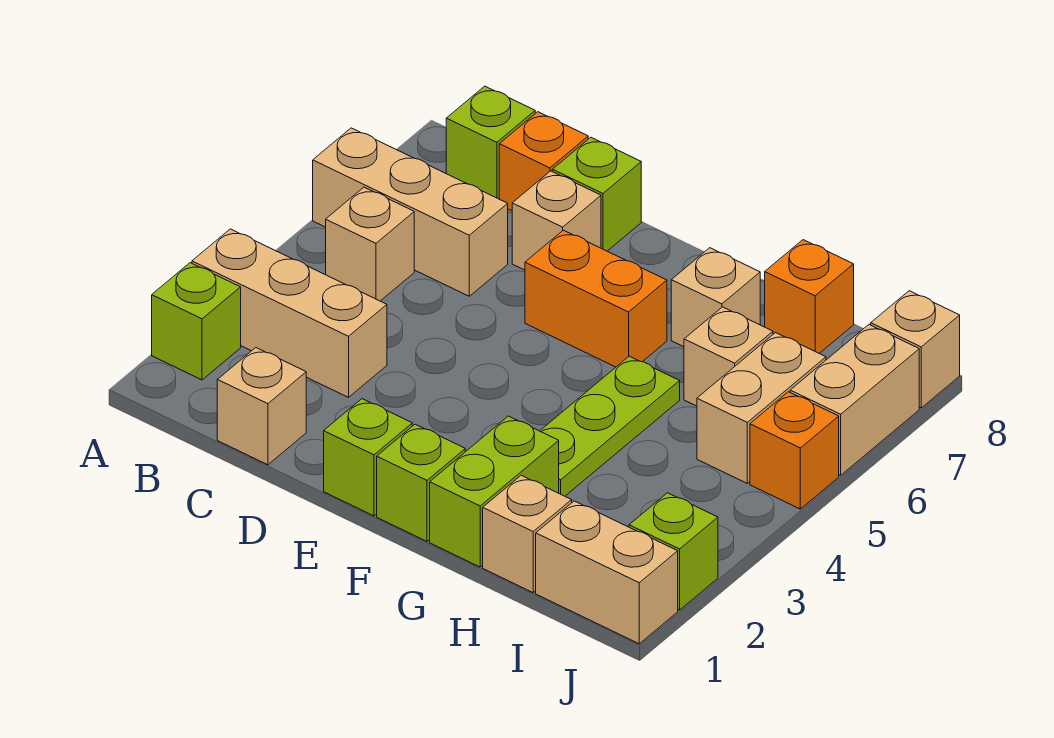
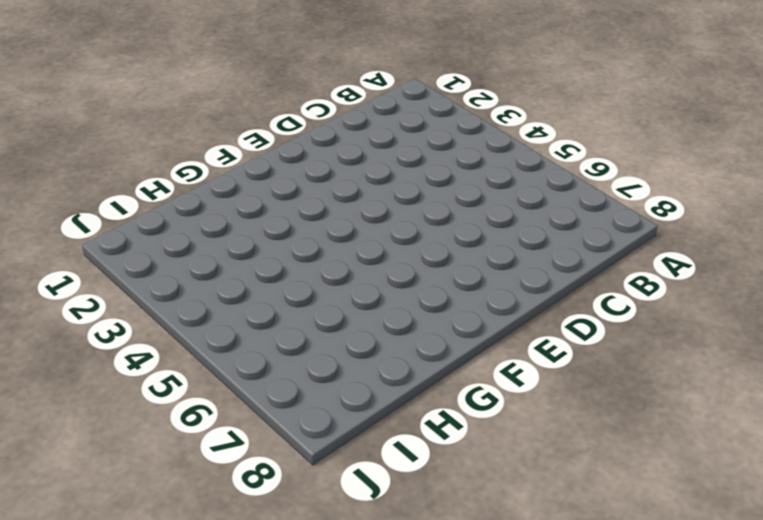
none -> lime brick A2 level 1
none -> tan brick A3:C3 level 1
none -> tan brick A6:C6 level 1

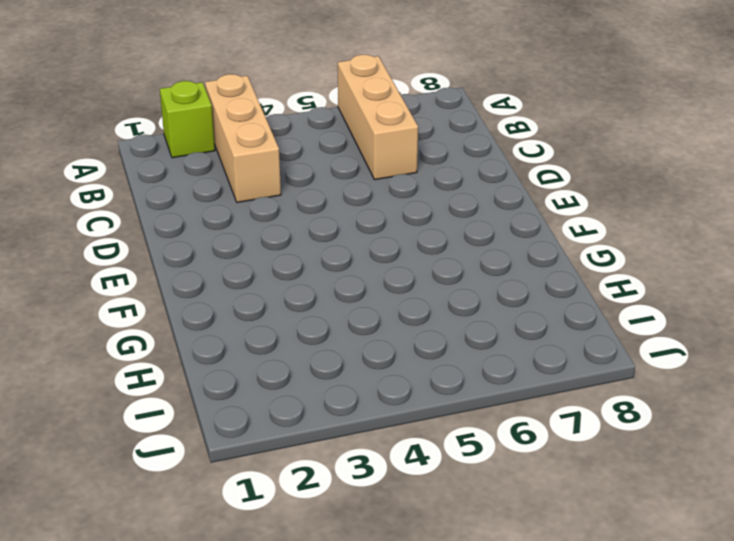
none -> tan brick B5 level 1
none -> lime brick B8 level 1
none -> tan brick C1 level 1

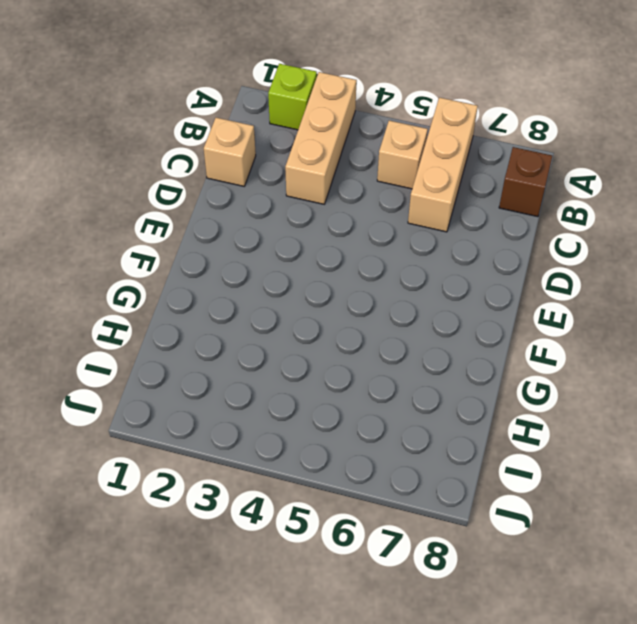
brown brick B8 level 1 -> lime brick B8 level 1
none -> orange brick C8 level 1
none -> tan brick D7 level 1
none -> lime brick D8 level 1

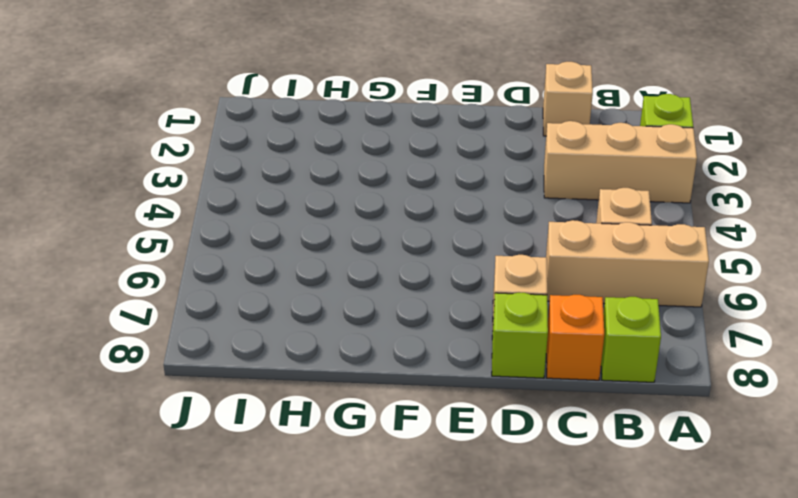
none -> lime brick E1 level 1
none -> orange brick E6:F6 level 1
none -> lime brick F1 level 1

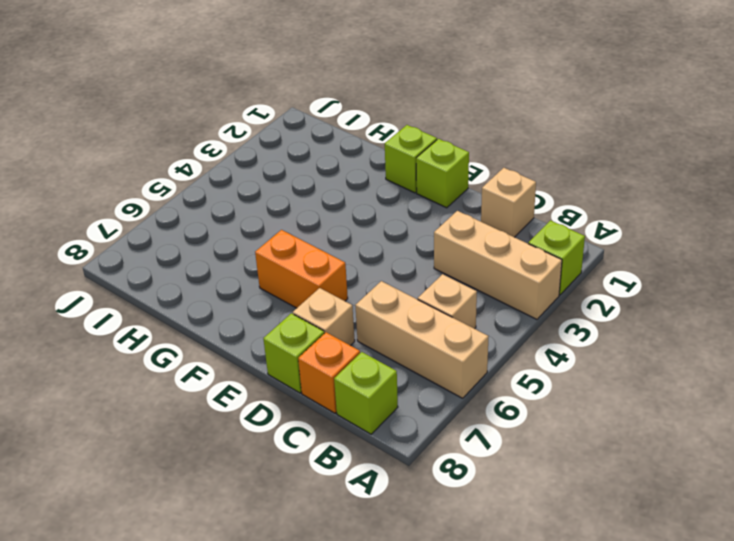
none -> lime brick G1:G2 level 1
none -> lime plate G3:G5 level 1
none -> tan brick G7 level 1

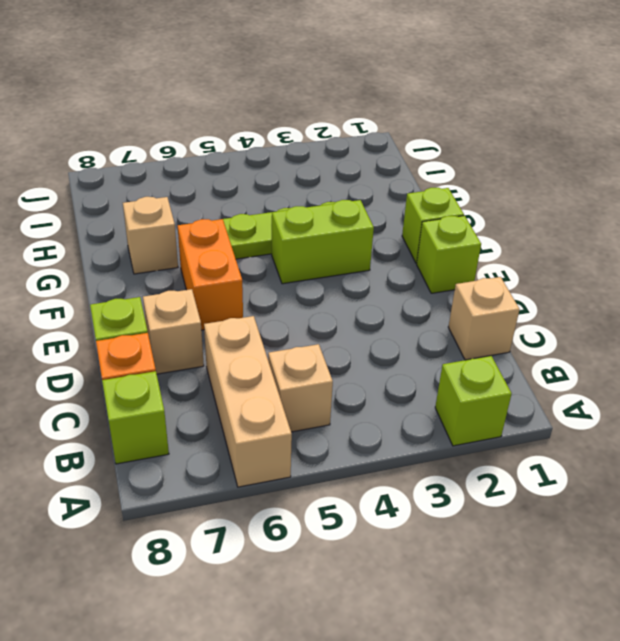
lime brick F3:F4 level 1 -> lime brick G1:G2 level 1
none -> tan brick A3:C3 level 1
none -> tan brick H1 level 1
none -> tan brick H6 level 1

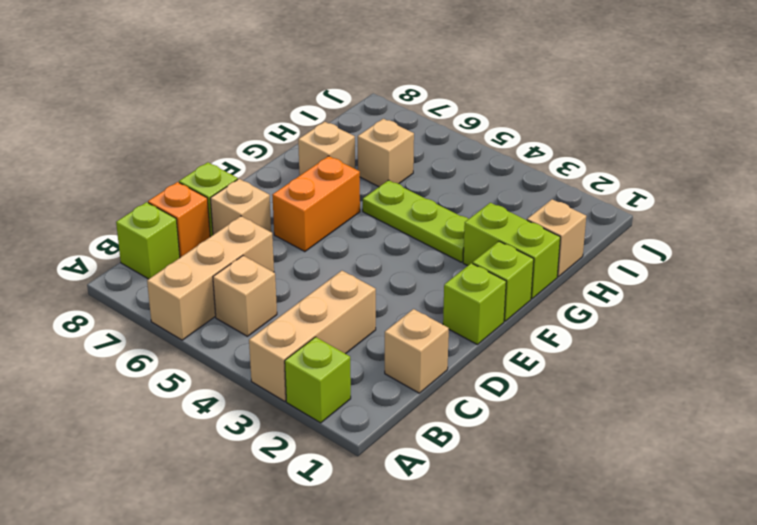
none -> orange brick H8 level 1
none -> tan brick I1:J1 level 1
none -> tan brick I5:I6 level 1

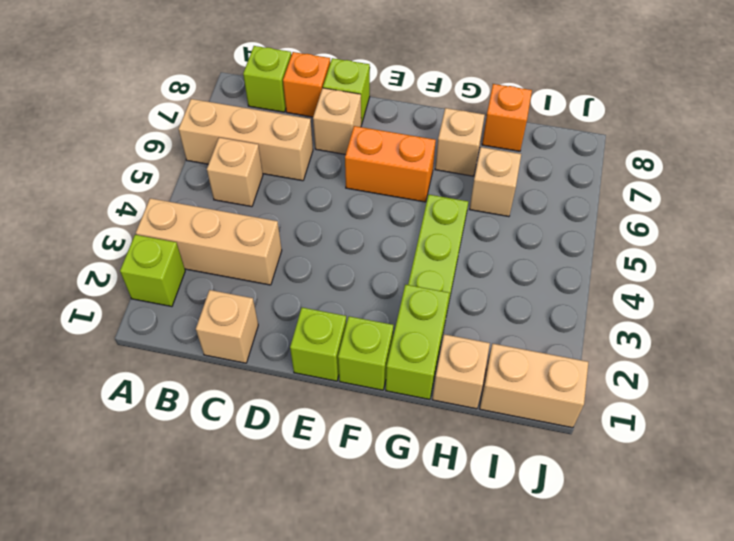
none -> tan brick I5:I6 level 1
none -> lime brick J2 level 1
none -> orange brick J5 level 1

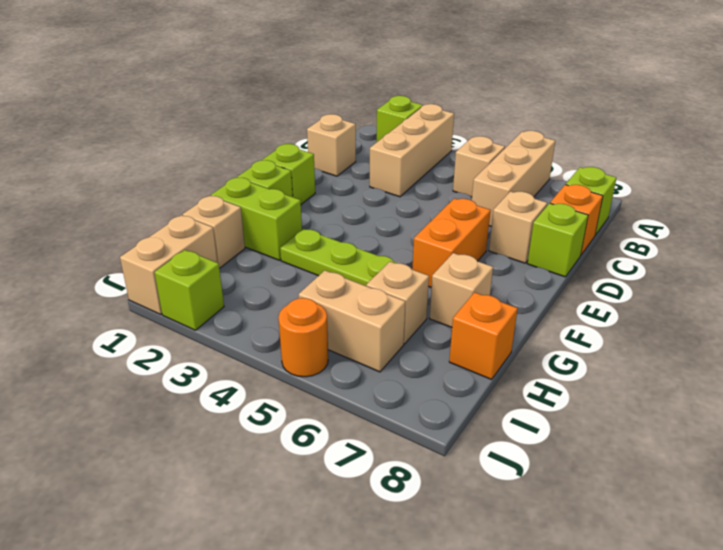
orange round brick J5 level 1 -> orange brick J5 level 1
none -> tan brick J6:J7 level 1
none -> tan brick J8 level 1

